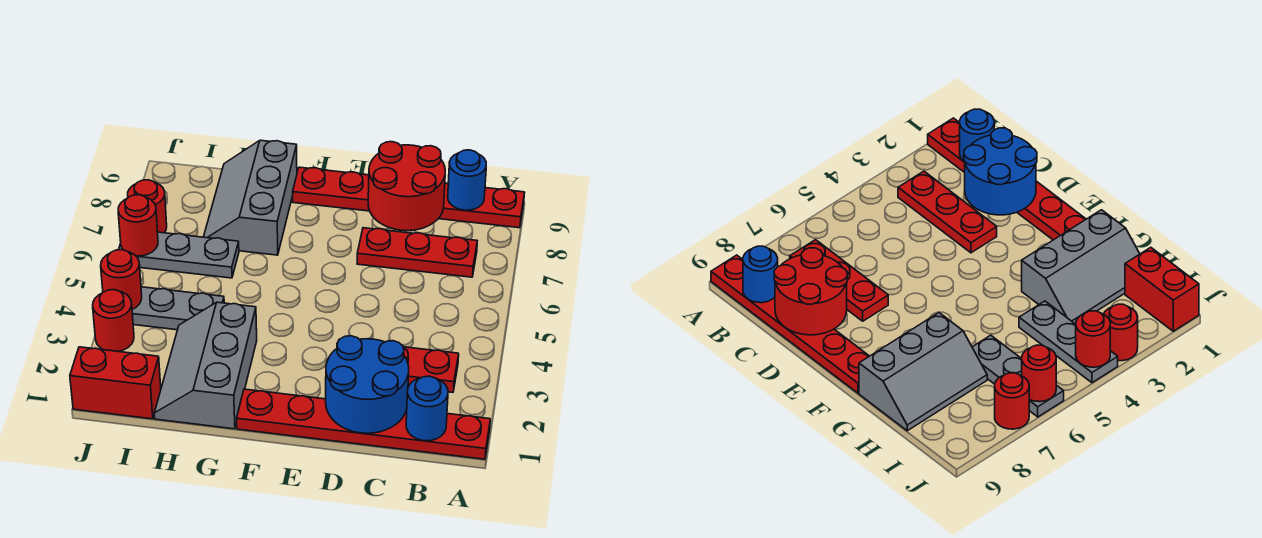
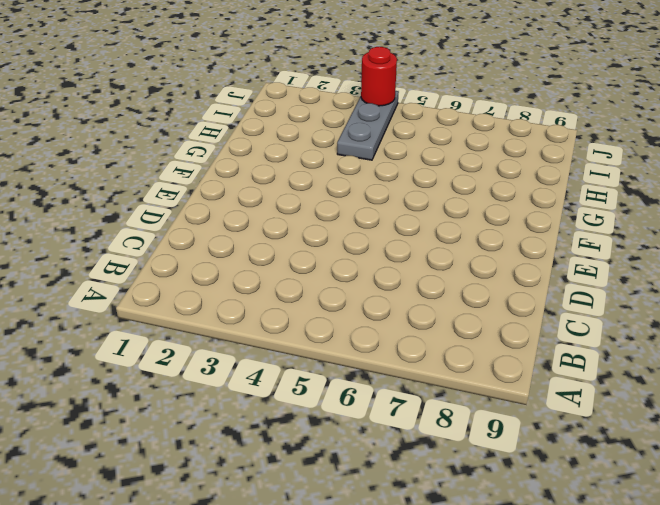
none -> red plate A1:F1 level 1
none -> red plate A9:F9 level 1
none -> red plate B3:D3 level 1

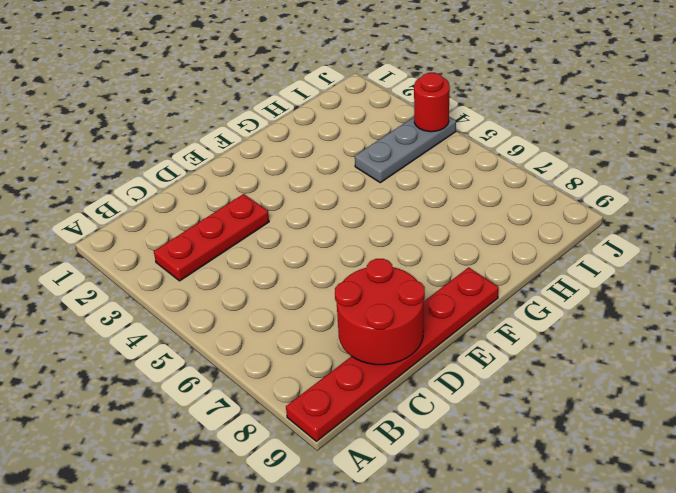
none -> red plate A1:F1 level 1
none -> red plate B7:D7 level 1
none -> grey slope G1:H3 level 1 top G

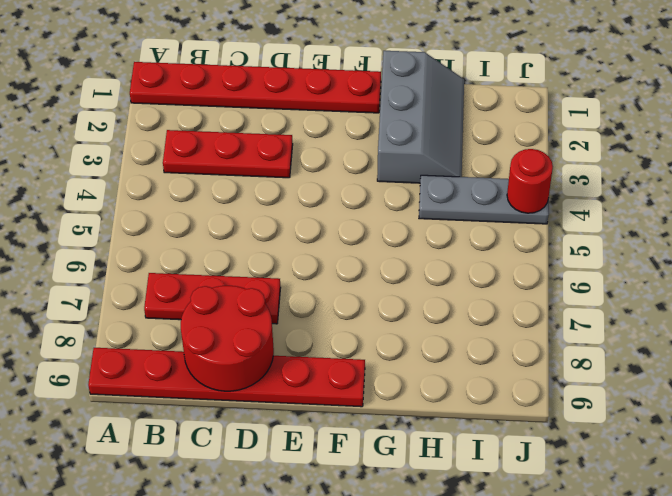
none -> grey slope G7:H9 level 1 top G
none -> grey plate H6:J6 level 1
none -> red brick I1:J1 level 1

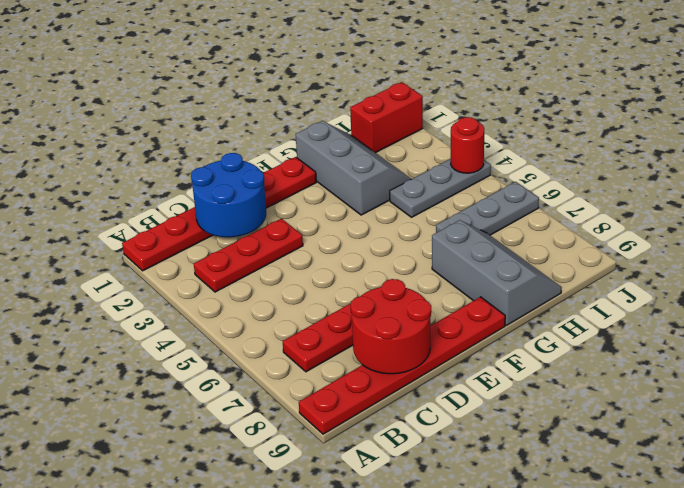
none -> red round brick J3 level 1
none -> red round brick J7 level 1
none -> blue round brick B1 level 2

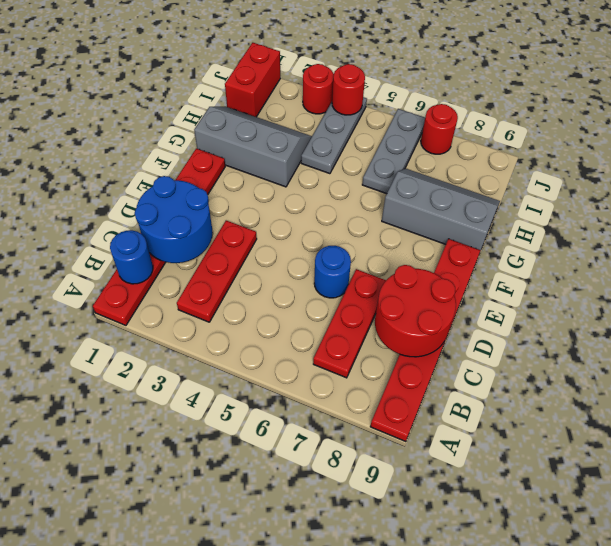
blue round brick D6 level 1 -> blue round brick B9 level 2
none -> red round brick J6 level 2

